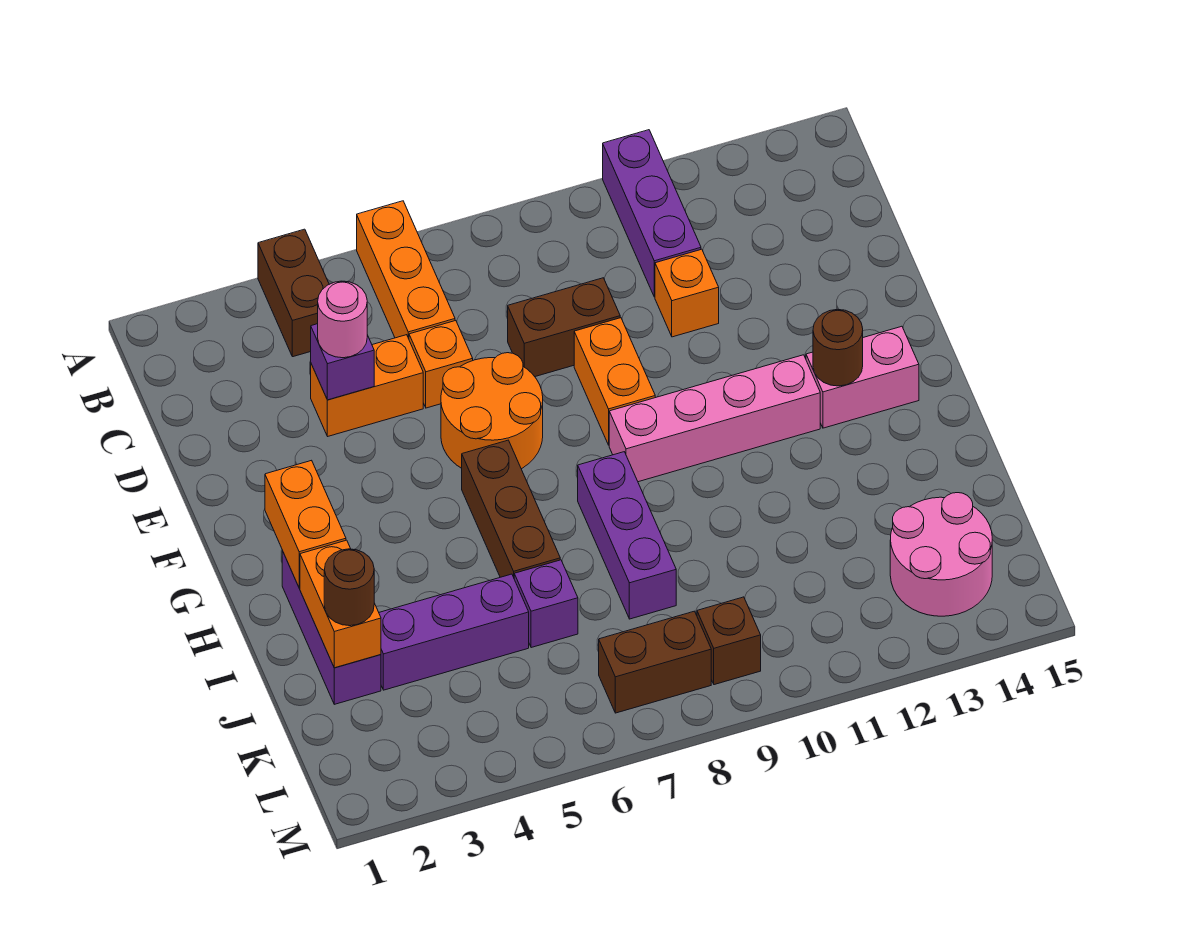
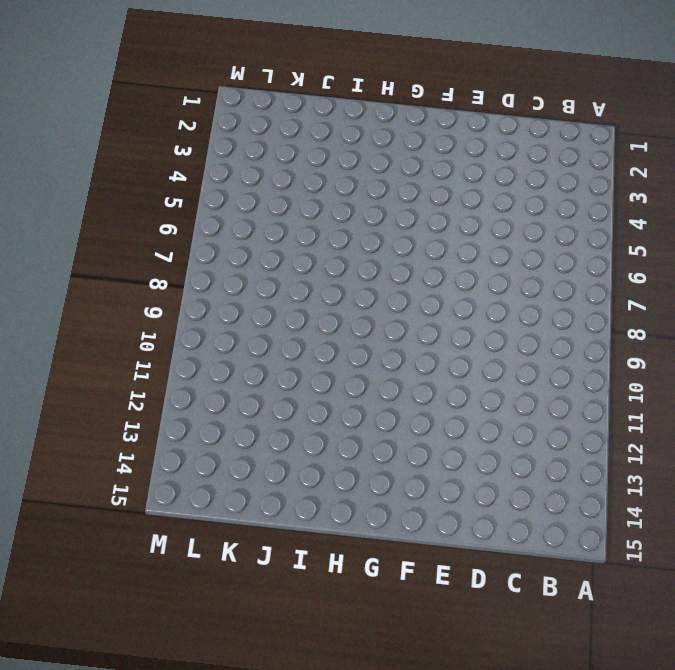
none -> brown brick A4:B4 level 1
none -> orange brick A6:C6 level 1
none -> purple brick A11:C11 level 1

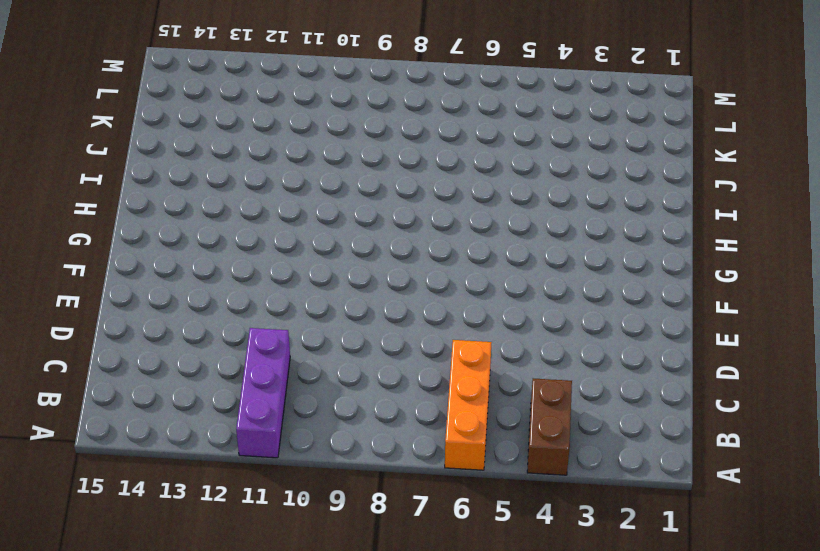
none -> orange brick D4:D5 level 1
none -> orange brick D6 level 1
none -> brown brick D8:D9 level 1

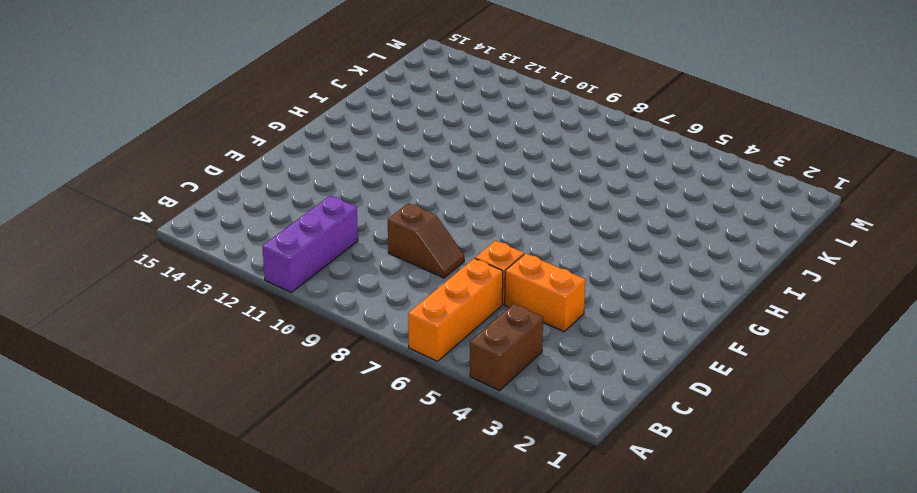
brown slope D8:D9 level 1 top 9 -> brown brick D8:D9 level 1
none -> orange brick D11 level 1
none -> orange round brick E6:F7 level 1
none -> orange brick E9:F9 level 1

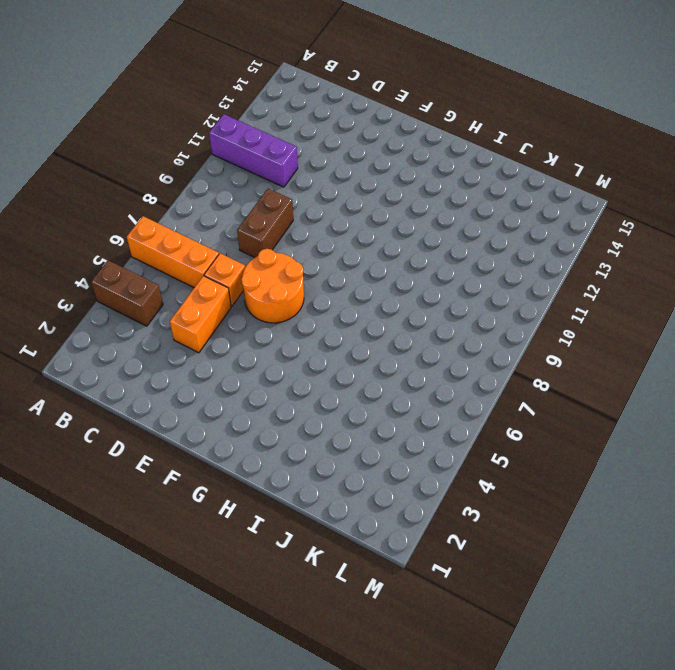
none -> orange brick D11 level 1
none -> orange brick E9:F9 level 1
none -> brown brick G6:I6 level 1

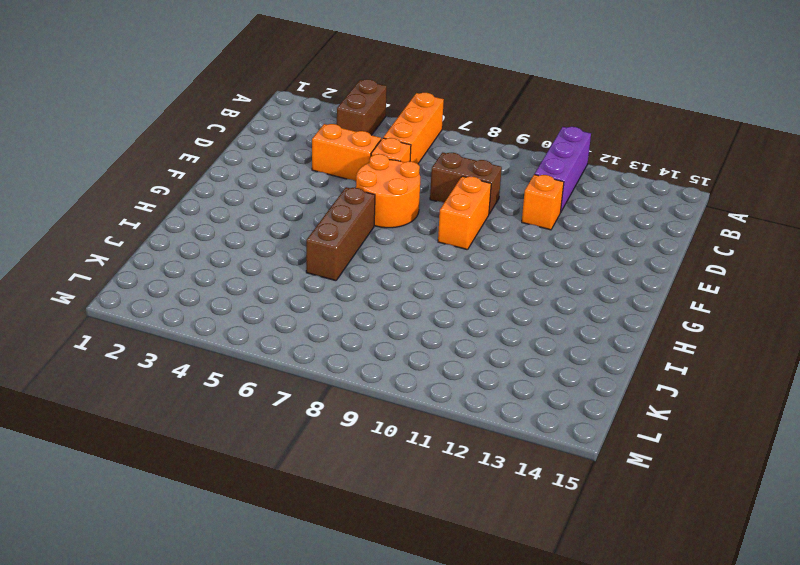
none -> pink brick G9:G12 level 1
none -> pink brick G13:G14 level 1
none -> purple brick H2:J2 level 1

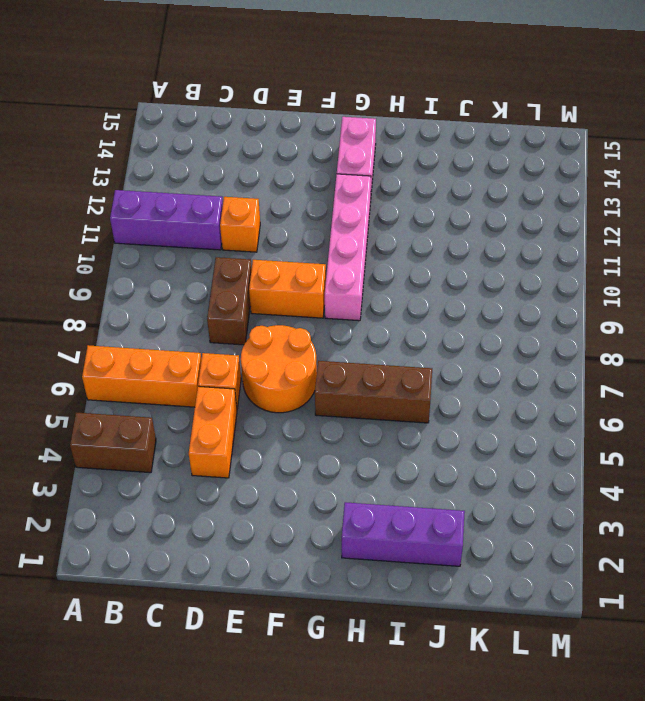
none -> purple brick H8:J8 level 1
none -> purple brick J3:J5 level 1
none -> purple brick J6 level 1

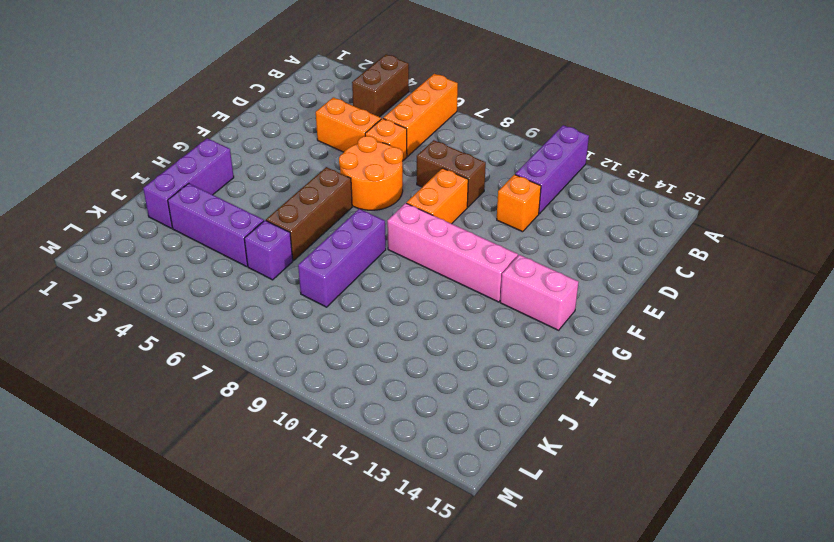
none -> pink round brick K13:L14 level 1
none -> brown brick L7:L8 level 1
none -> brown brick L9 level 1

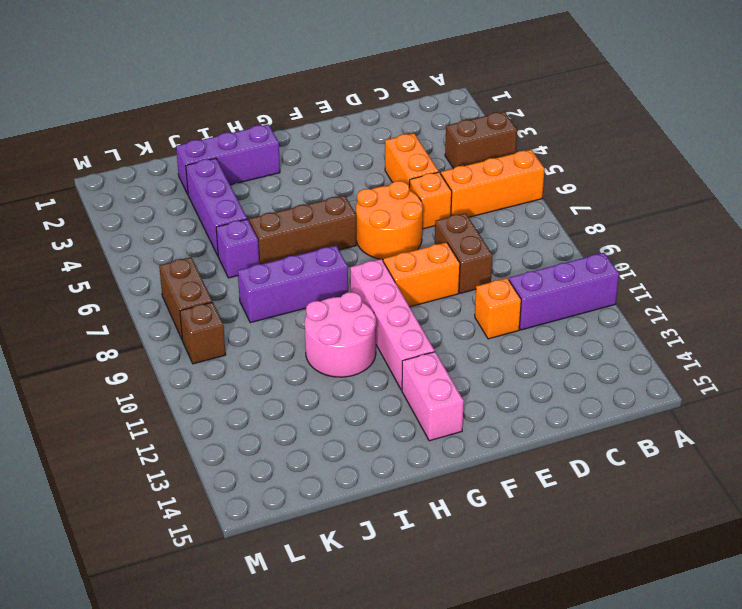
pink round brick H10:I11 level 1 -> pink round brick K13:L14 level 1
none -> purple brick D4 level 2
none -> orange brick G2:H2 level 2
none -> brown round brick G13 level 2

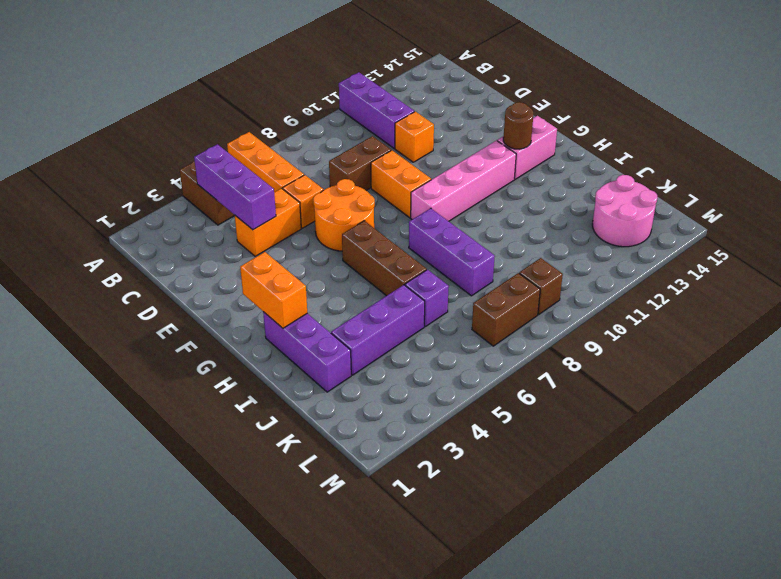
purple brick B4:D4 level 2 -> purple brick D4 level 2
none -> orange brick I2:J2 level 2
none -> pink round brick D4 level 3
none -> brown round brick J2 level 3

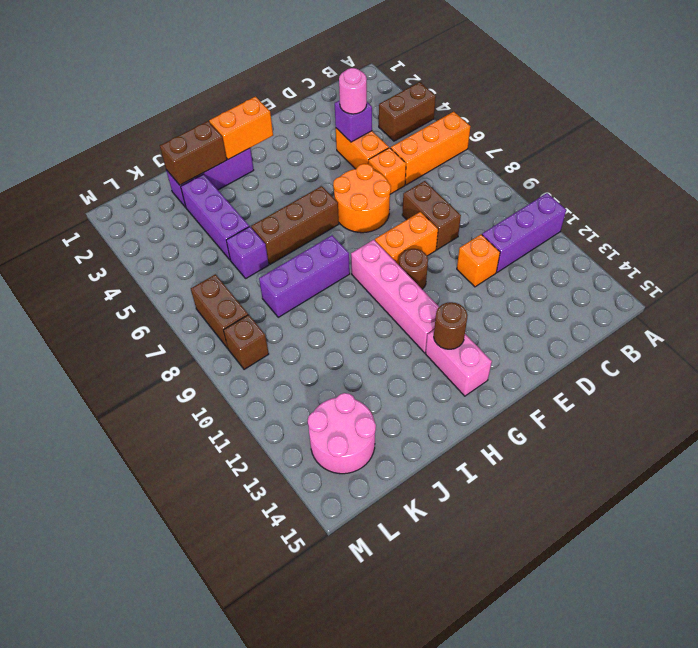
brown round brick F10 level 1 -> brown round brick J2 level 3
brown brick I2:J2 level 2 -> orange brick I2:J2 level 2

